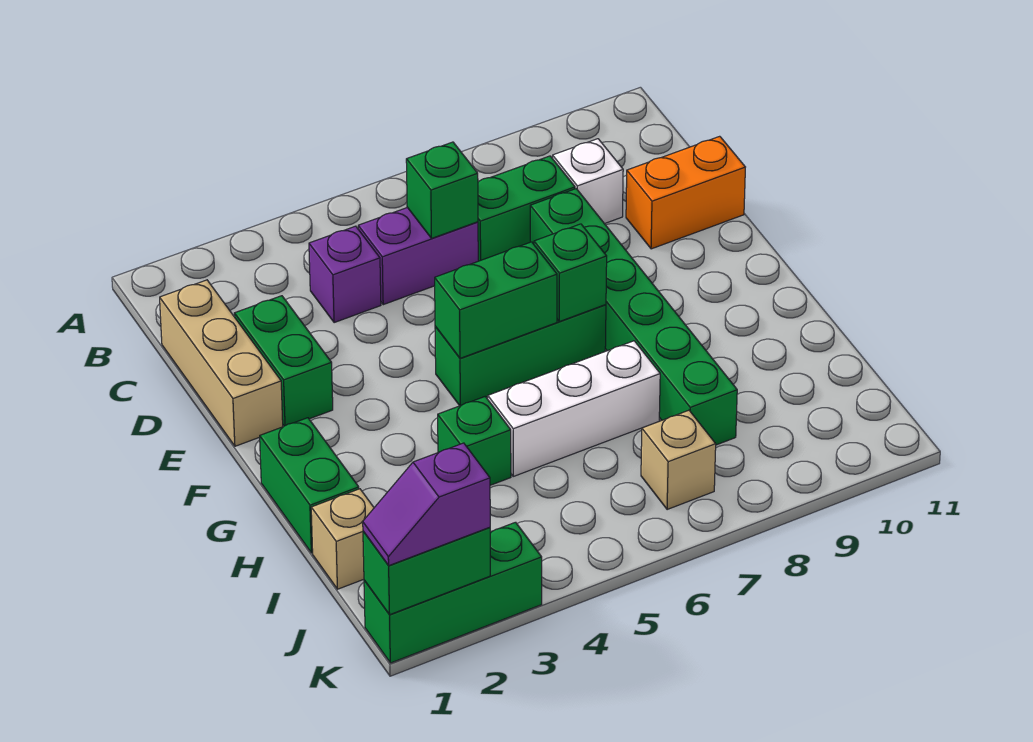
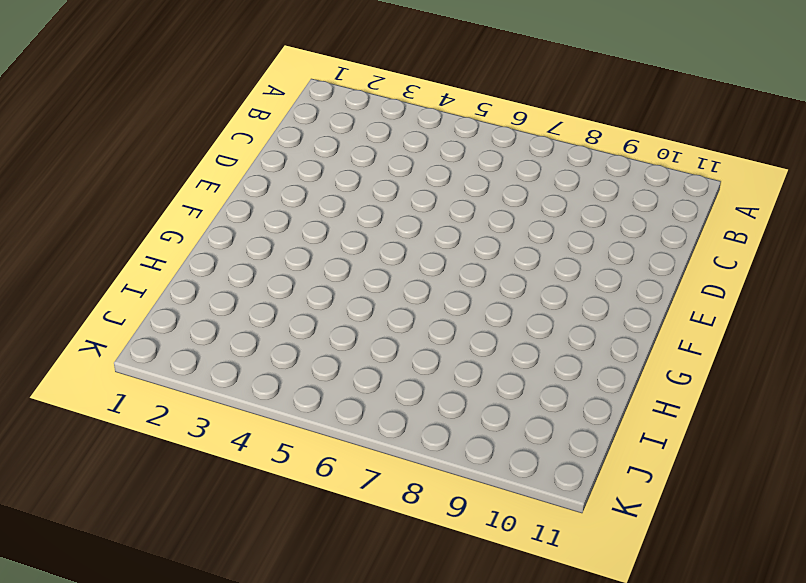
none -> tan brick C1:E1 level 1
none -> purple brick C4 level 1
none -> purple brick C5:C6 level 1

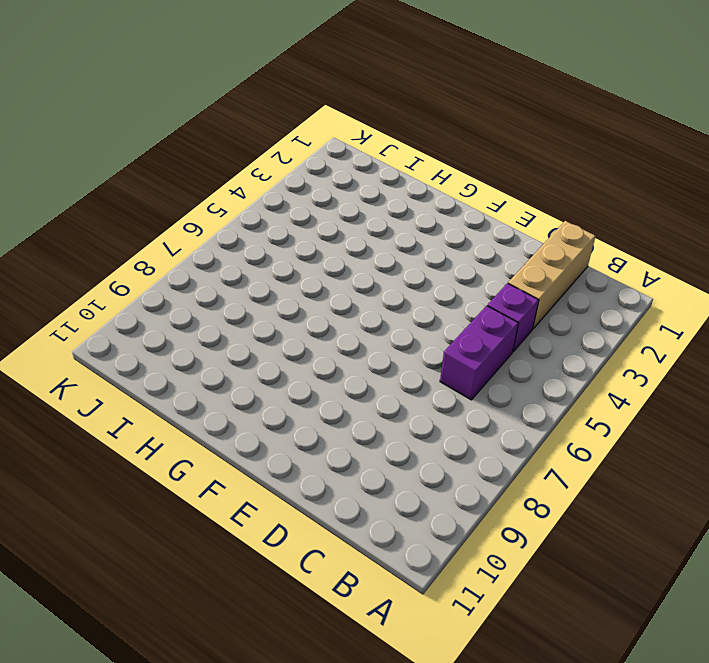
tan brick C1:C3 level 1 -> tan brick C1:E1 level 1
none -> green brick C7:C8 level 1
none -> white brick C9 level 1
none -> green brick D2:E2 level 1

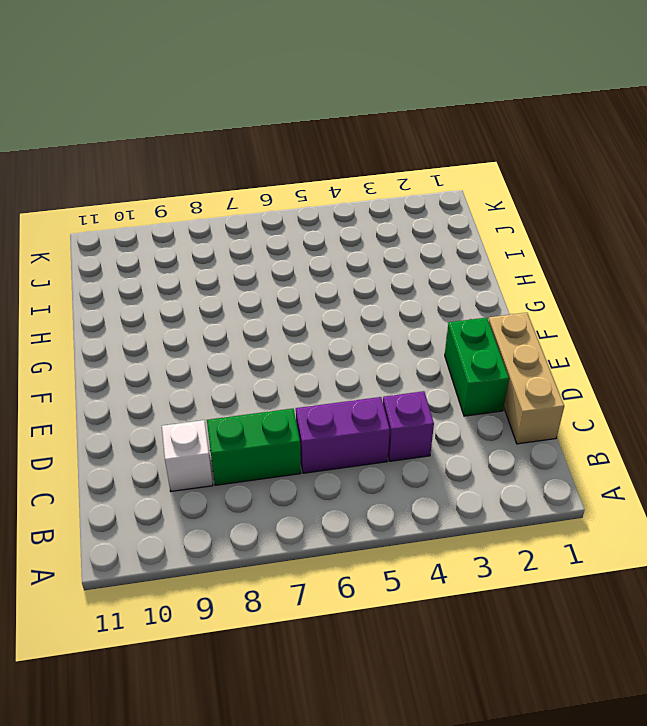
none -> green brick D8:I8 level 1
none -> orange brick D10:D11 level 1
none -> green brick F5:F7 level 1

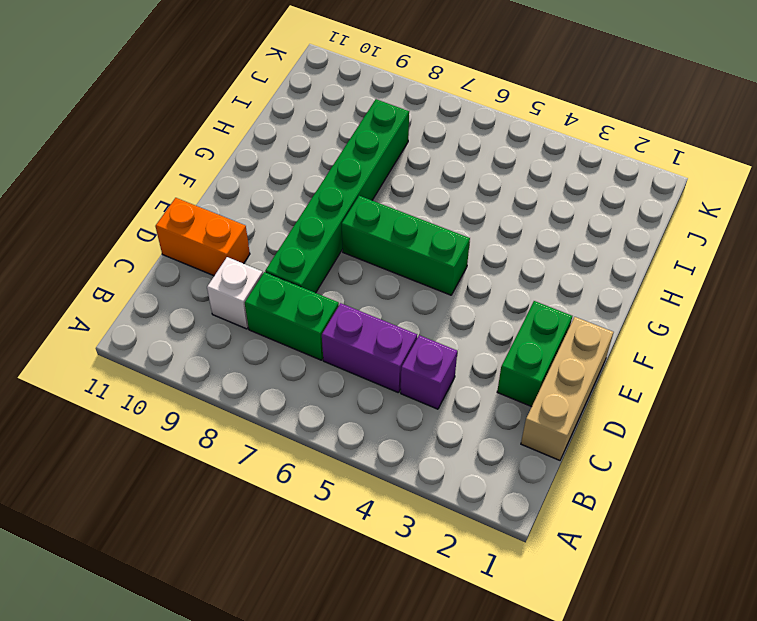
none -> green brick G1:H1 level 1
none -> green brick H4 level 1
none -> white brick H5:H7 level 1

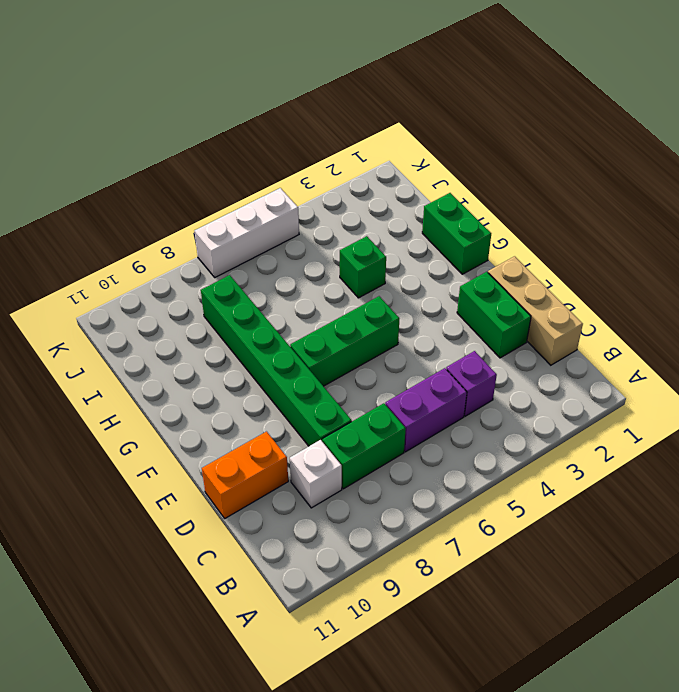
white brick K5:K7 level 1 -> white brick H5:H7 level 1
none -> tan brick I1 level 1
none -> tan brick J7 level 1
none -> green brick K1:K3 level 1

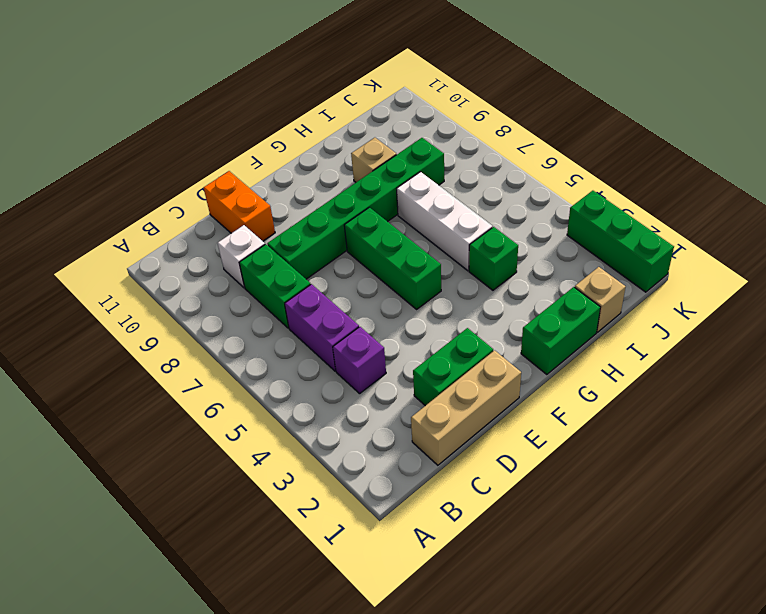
tan brick H9 level 1 -> tan brick J7 level 1
none -> green brick C6 level 2
none -> green brick F5:F6 level 2
none -> green brick F7 level 2

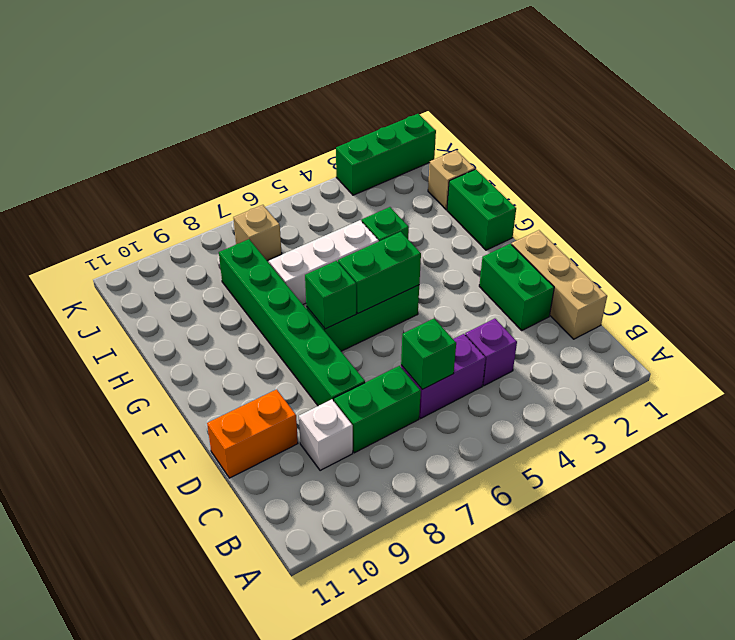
none -> green brick K1:K2 level 2
none -> purple slope K1:K2 level 3 top 2

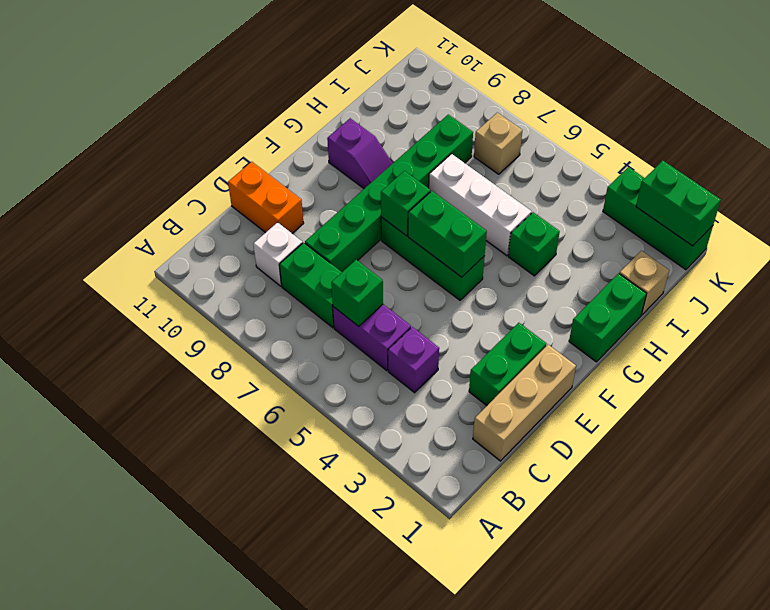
purple slope G9:G10 level 1 top 10 -> purple slope K1:K2 level 3 top 2

